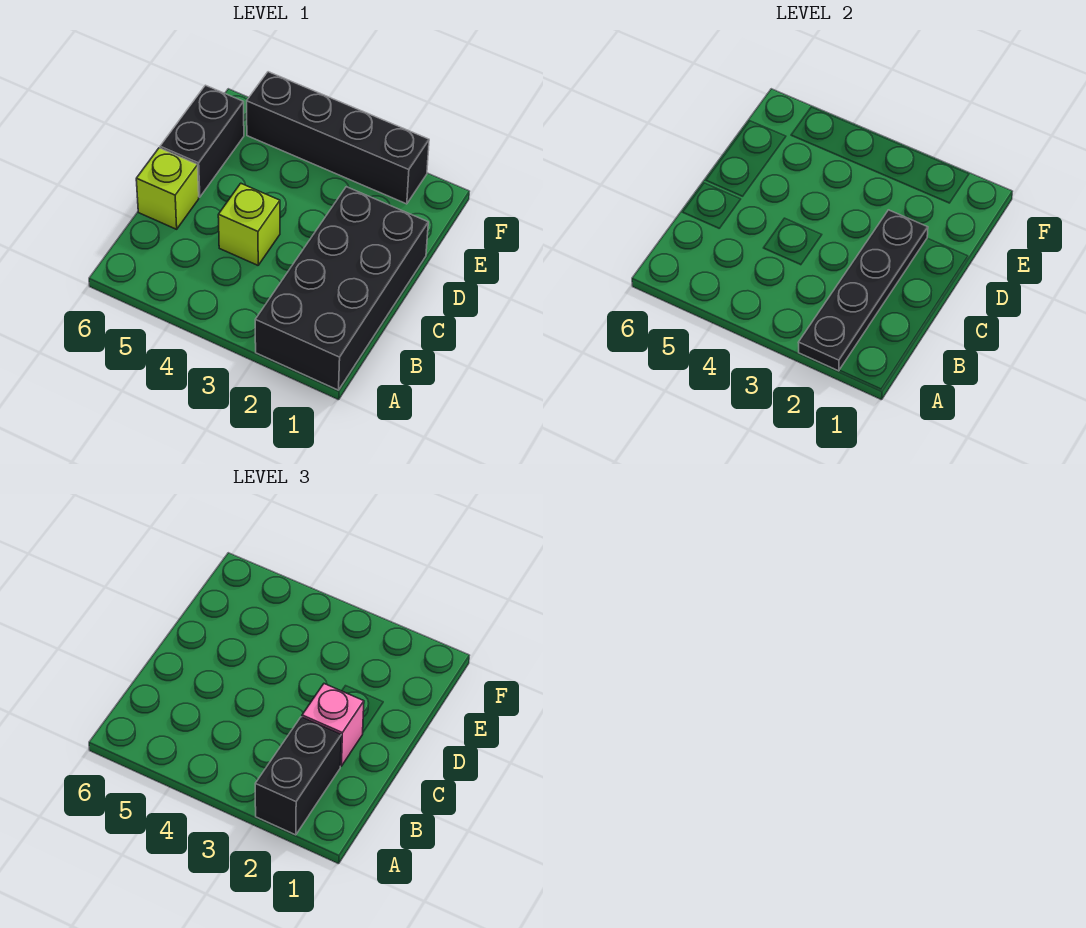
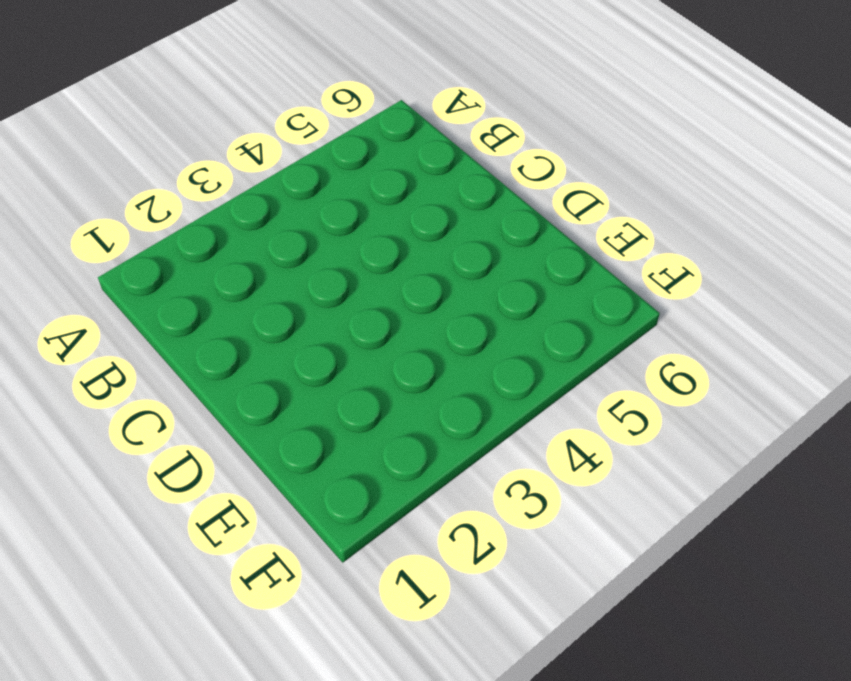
none -> black brick A1:D2 level 1
none -> lime brick C4 level 1

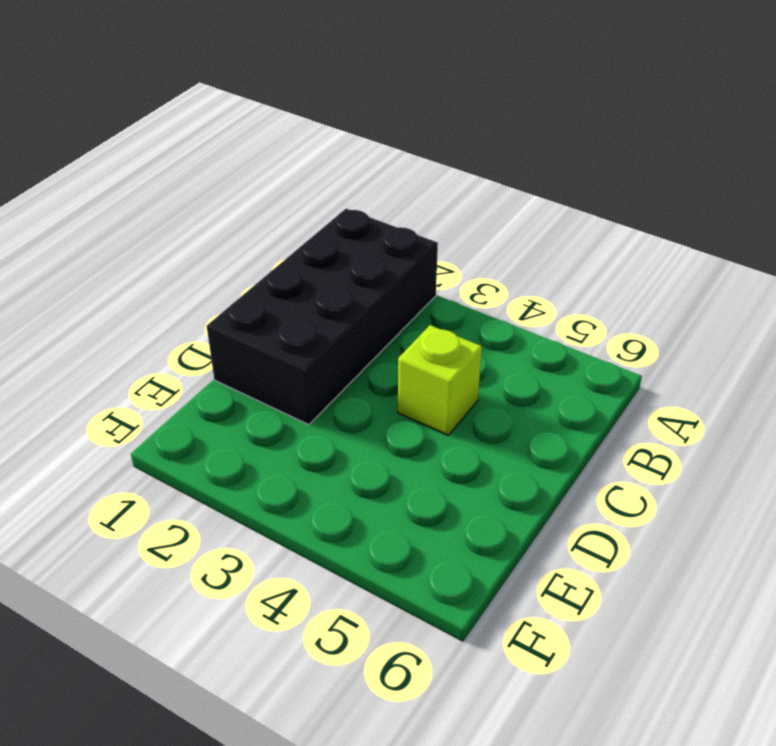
none -> lime brick C6 level 1
none -> black brick D6:E6 level 1

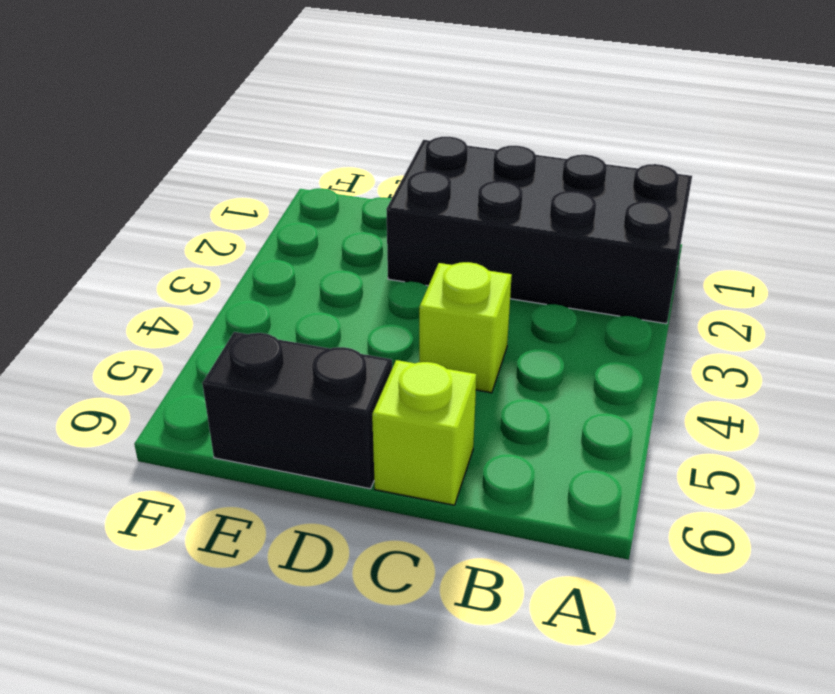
none -> black brick F2:F5 level 1
none -> black plate A2:D2 level 2

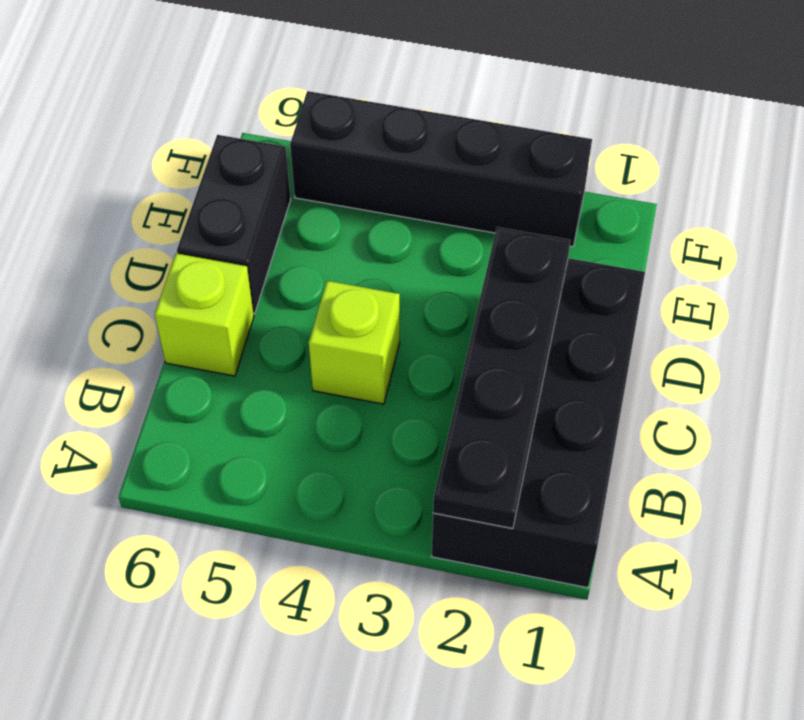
none -> black brick A2:B2 level 3
none -> pink brick C2 level 3

